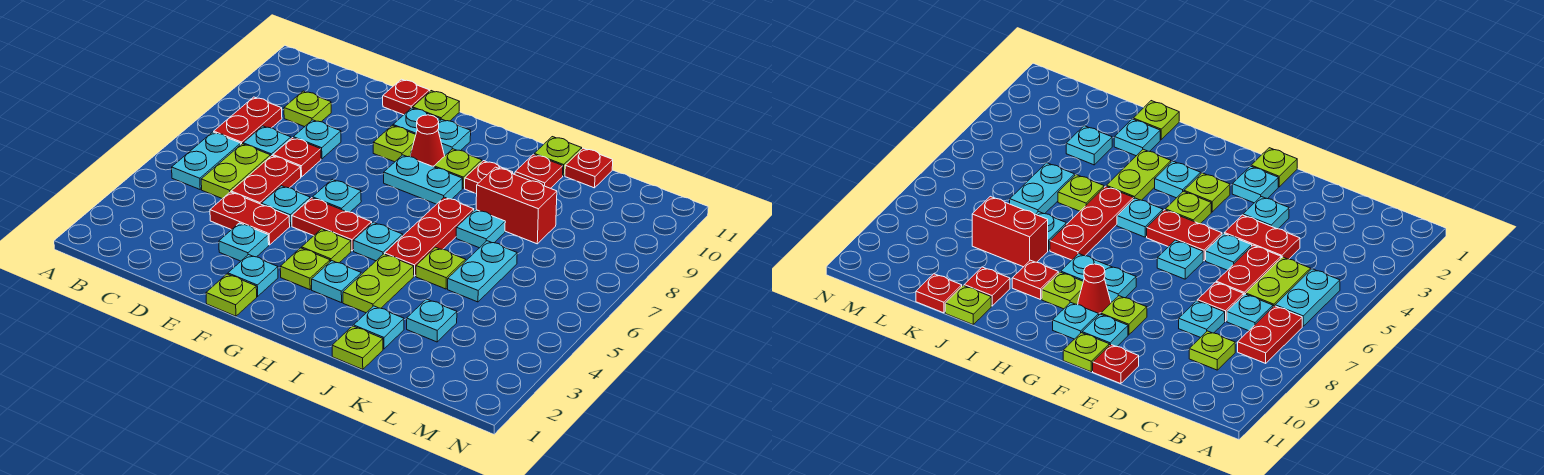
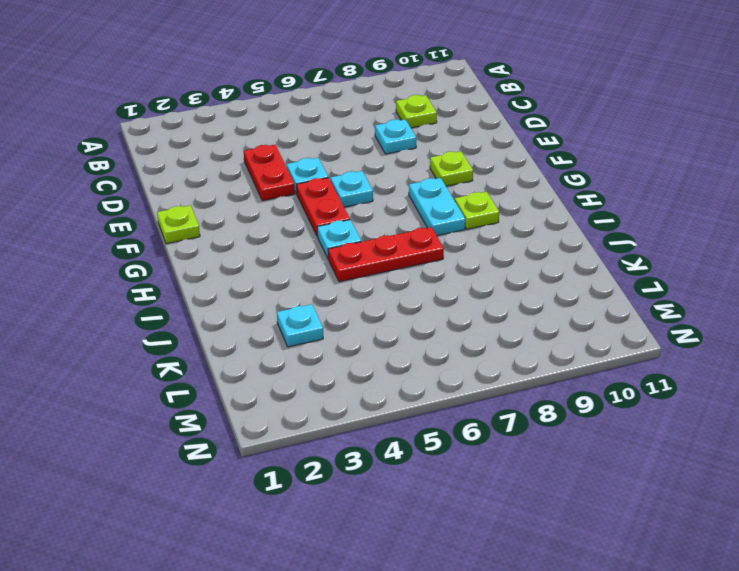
none -> cyan plate B5:B6 level 1
none -> red plate B7:B8 level 1
none -> lime plate C5:C6 level 1
none -> cyan plate C7 level 1

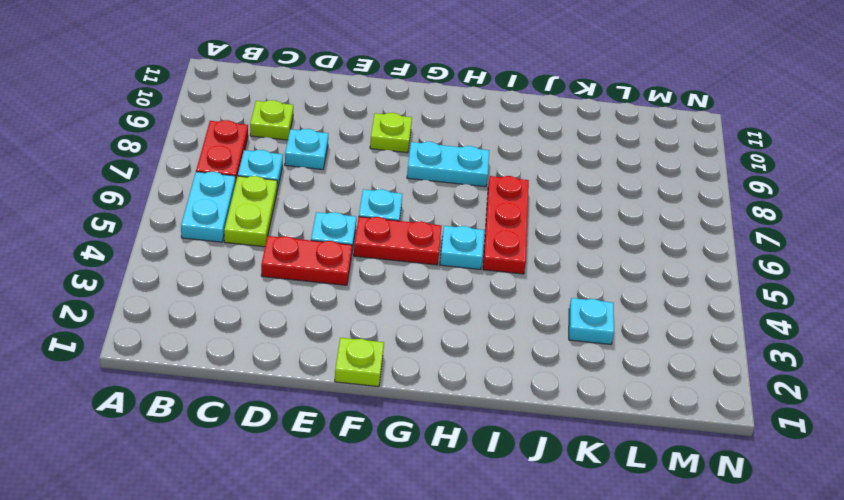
none -> red plate D5:D6 level 1
none -> red plate D7 level 1
none -> cyan plate E3 level 1
none -> red plate E11 level 1

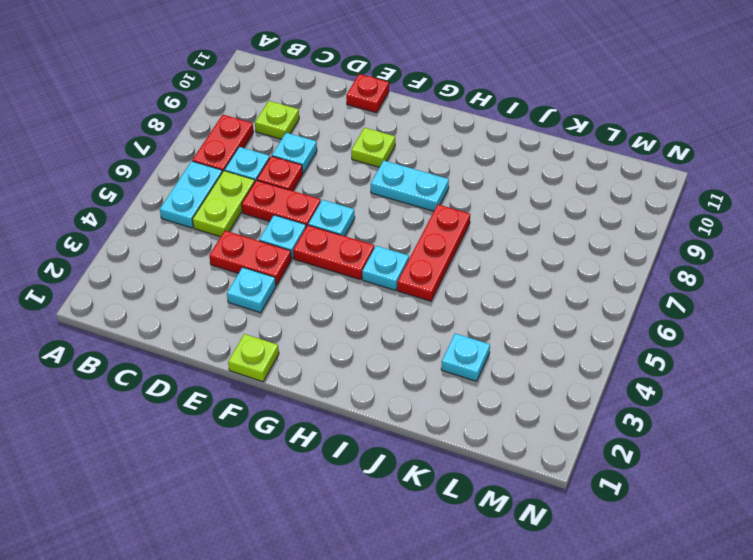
red plate D6:E6 level 1 -> red plate D5:D6 level 1
none -> cyan plate F2 level 1
none -> cyan plate F10 level 1
none -> lime plate F11 level 1
none -> lime plate G3 level 1

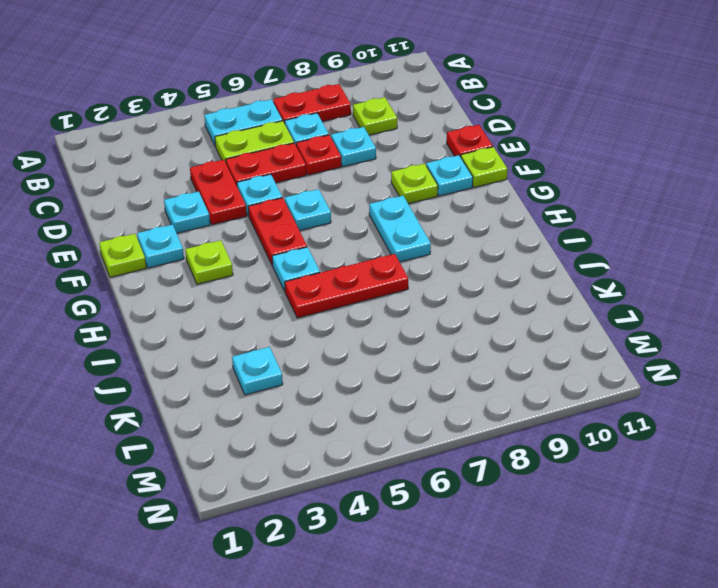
none -> lime plate G4 level 1
none -> red cone G9 level 1
none -> cyan plate G10 level 1
none -> cyan plate H3 level 1

